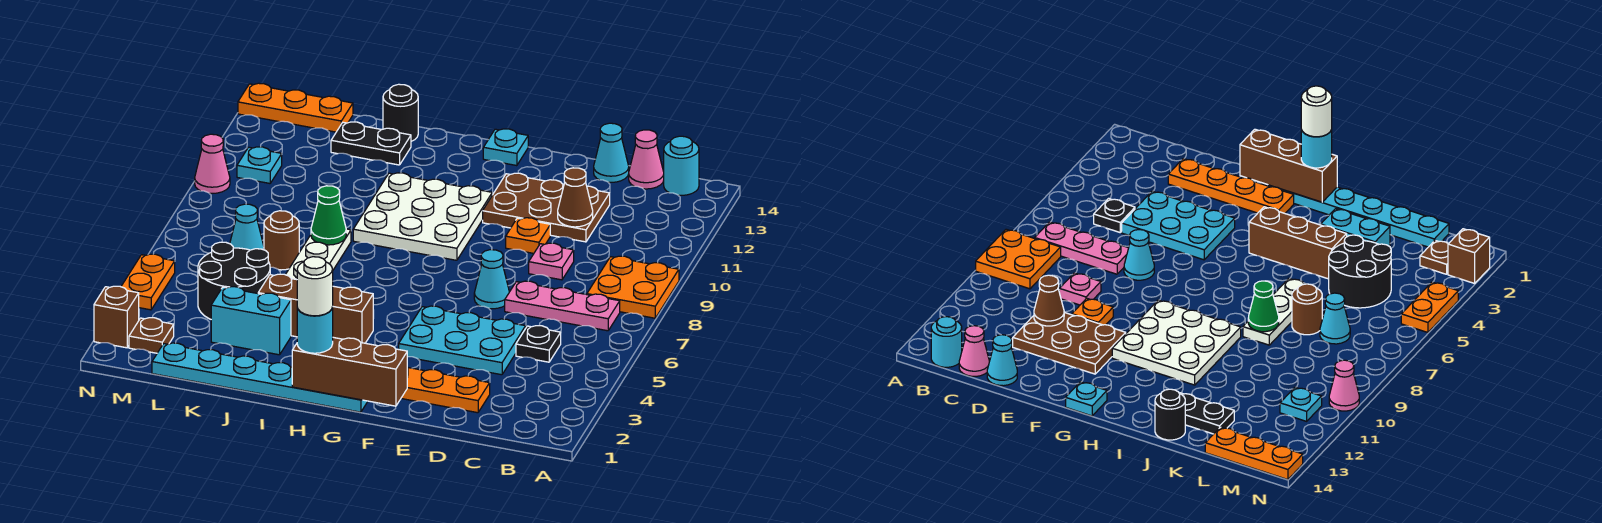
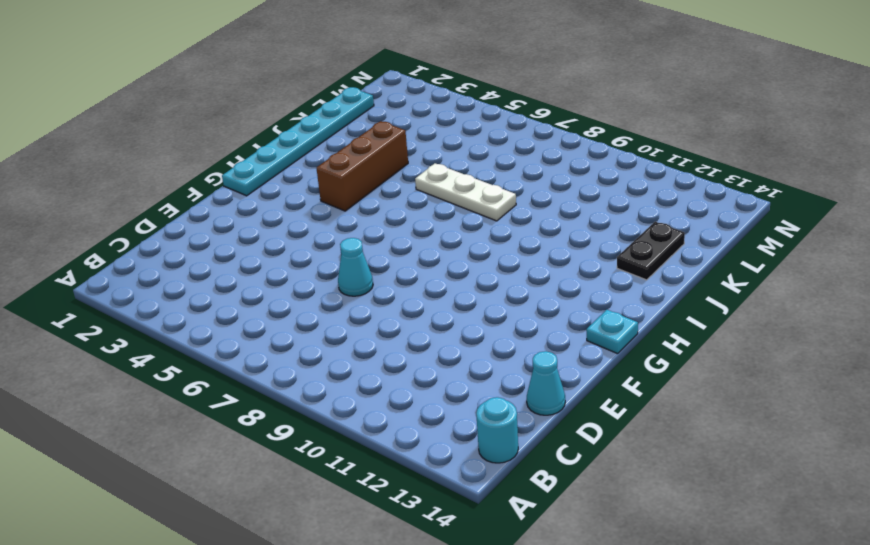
none -> orange plate A8:B9 level 1
none -> pink plate B7:D7 level 1
none -> black plate C5 level 1
none -> pink cone C14 level 1

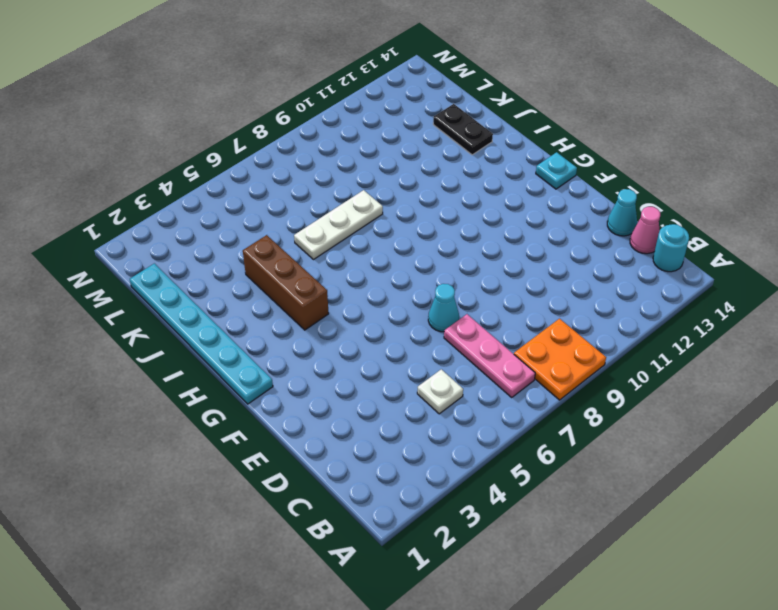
white plate C5 level 1 -> black plate C5 level 1
none -> orange plate D2:G2 level 1
none -> cyan plate D4:F5 level 1
none -> pink plate D9 level 1
none -> brown plate D11:F12 level 1

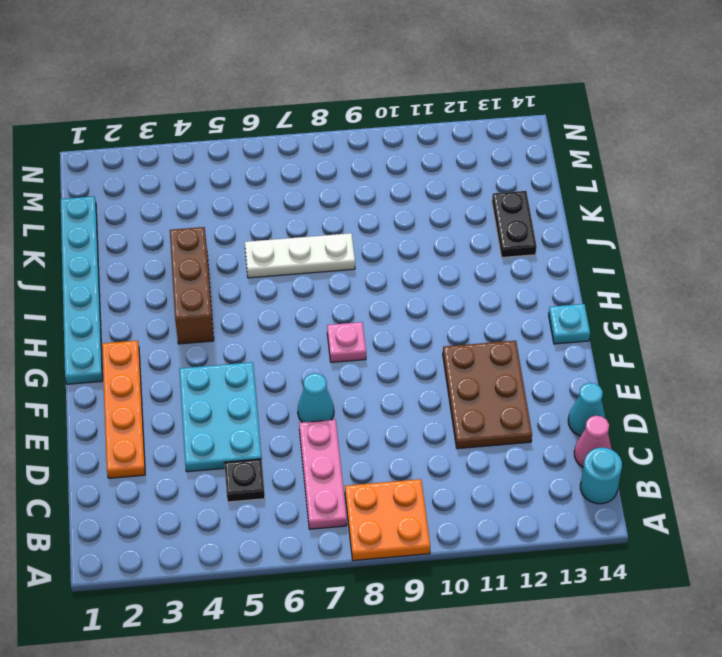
pink plate G8 level 1 -> pink plate D9 level 1
none -> orange plate E10 level 1
none -> white plate G9:I11 level 1
none -> cyan brick J3:K3 level 1
none -> black round brick J14 level 1

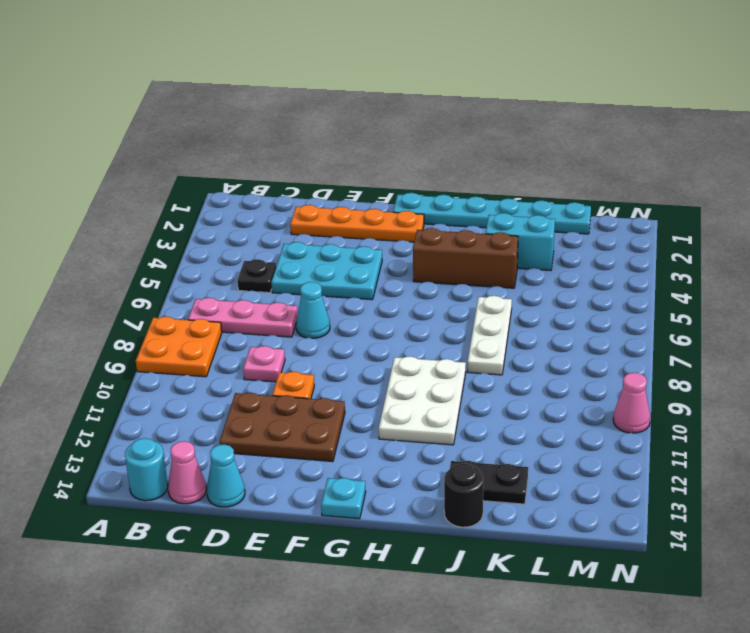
white plate H9:I11 level 1 -> white plate G9:I11 level 1
none -> black round brick K4:L5 level 1
none -> brown round brick K7 level 1
none -> cyan cone L7 level 1
none -> orange plate L14:N14 level 1

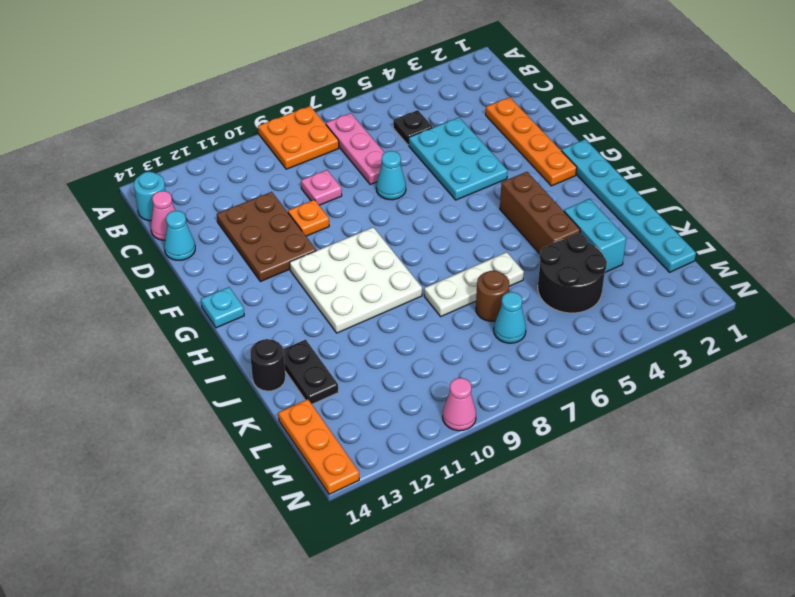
none -> brown plate M2 level 1
none -> cyan plate M11 level 1
none -> brown brick N2 level 1
none -> orange plate N4:N5 level 1

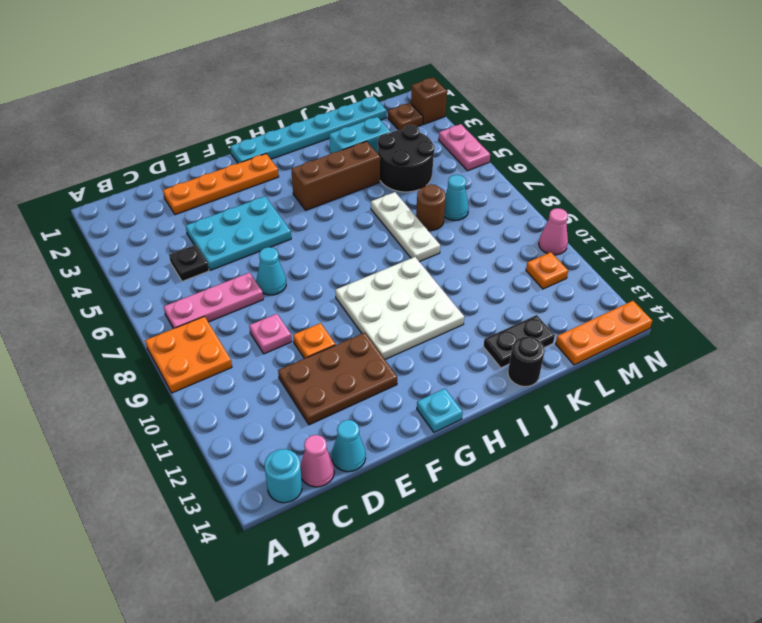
orange plate M11 level 1 -> cyan plate M11 level 1
pink plate N4:N5 level 1 -> orange plate N4:N5 level 1
none -> brown cone D11 level 2
none -> brown brick F1:H1 level 2
none -> green cone J8 level 2
none -> cyan round brick H1 level 3

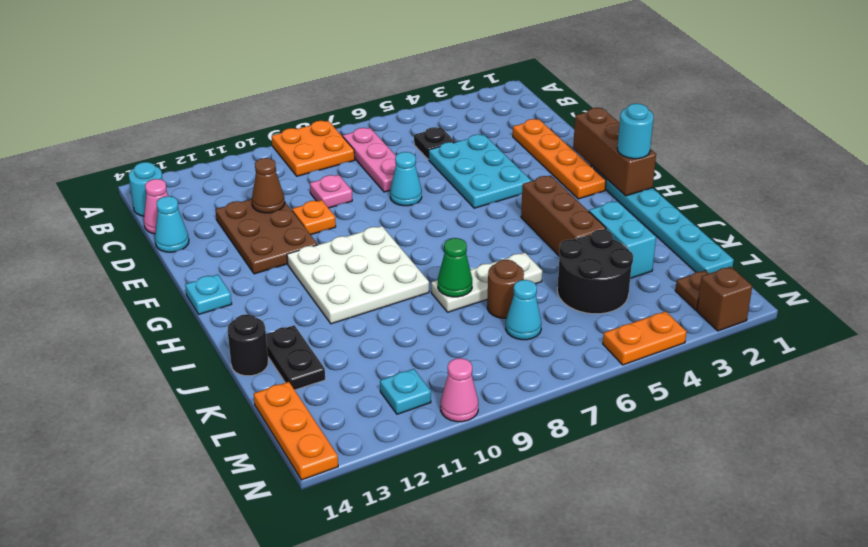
none -> white round brick H1 level 4

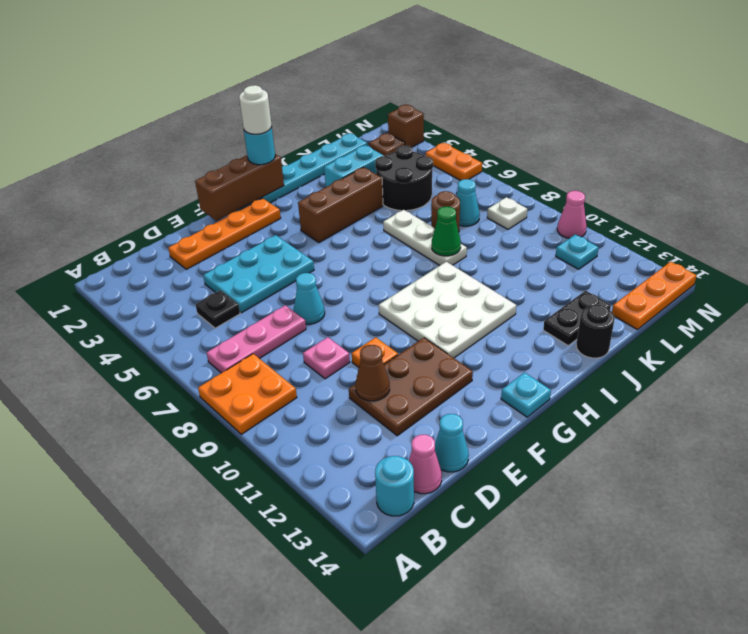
white plate M8 level 1 -> none

